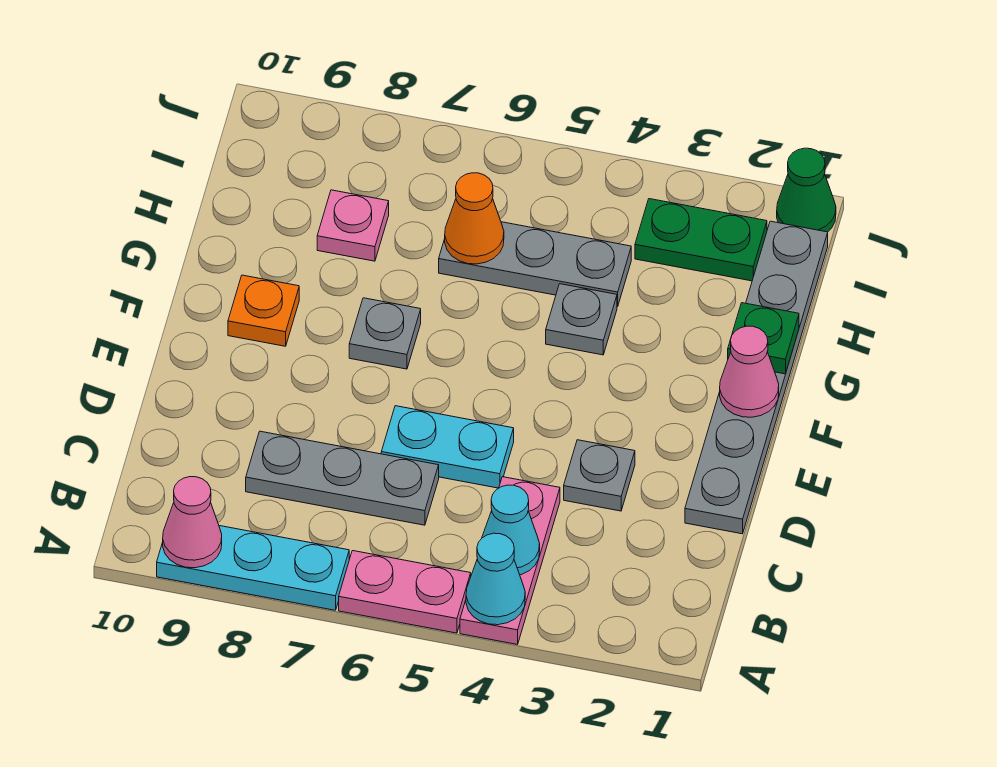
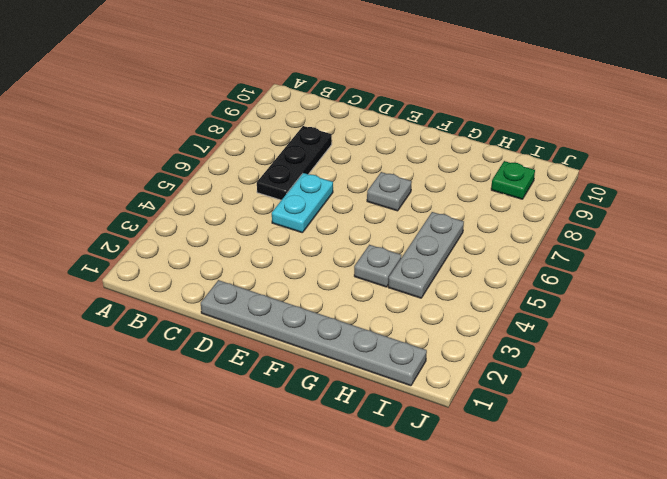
black plate C6:C8 level 1 -> grey plate C6:C8 level 1
green plate I9 level 1 -> green plate G1 level 2
none -> pink plate A4:C4 level 1
none -> pink plate A5:A6 level 1
none -> cyan plate A7:A9 level 1

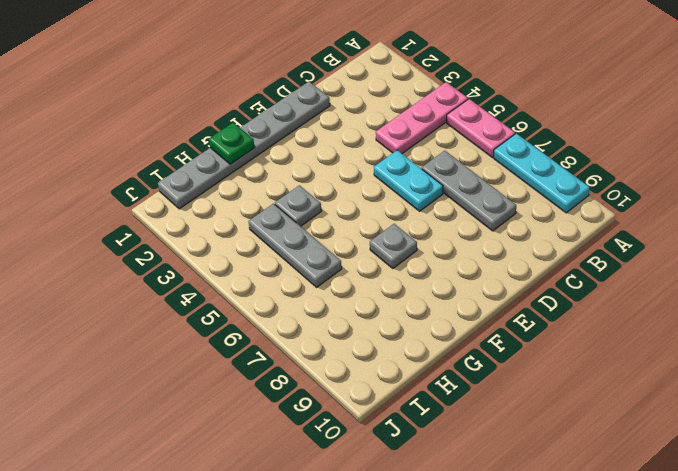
none -> grey plate D3 level 1
none -> orange plate F9 level 1
none -> pink plate H8 level 1

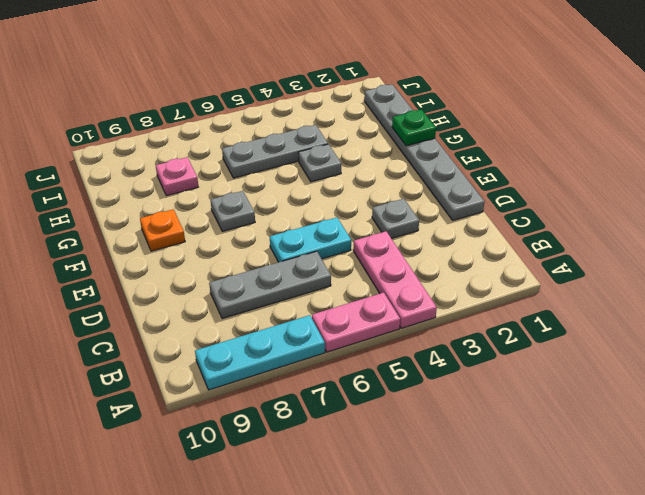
none -> green plate I2:I3 level 1
none -> green cone J1 level 1
none -> cyan cone A4 level 2

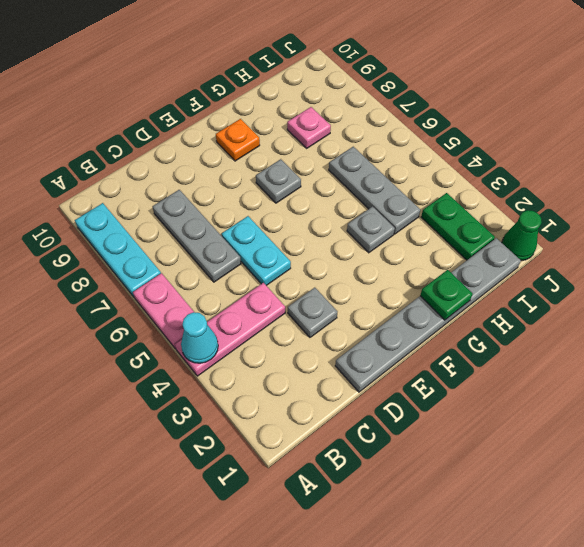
none -> pink cone A9 level 2
none -> cyan cone B4 level 2
none -> pink cone F1 level 2

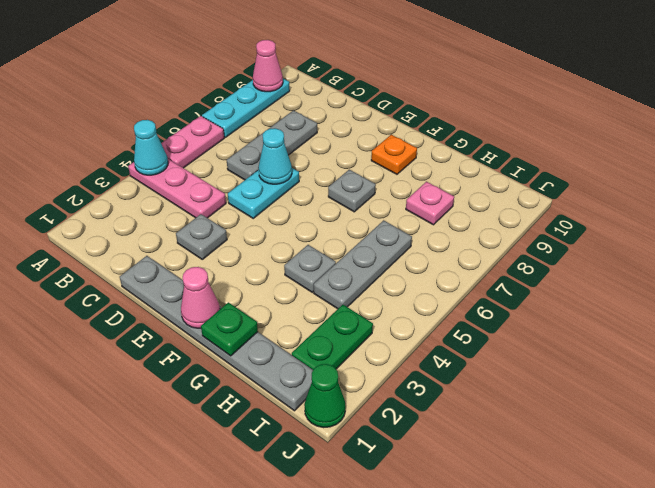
cyan cone D6 level 2 -> cyan cone B4 level 2
none -> orange cone H6 level 2

